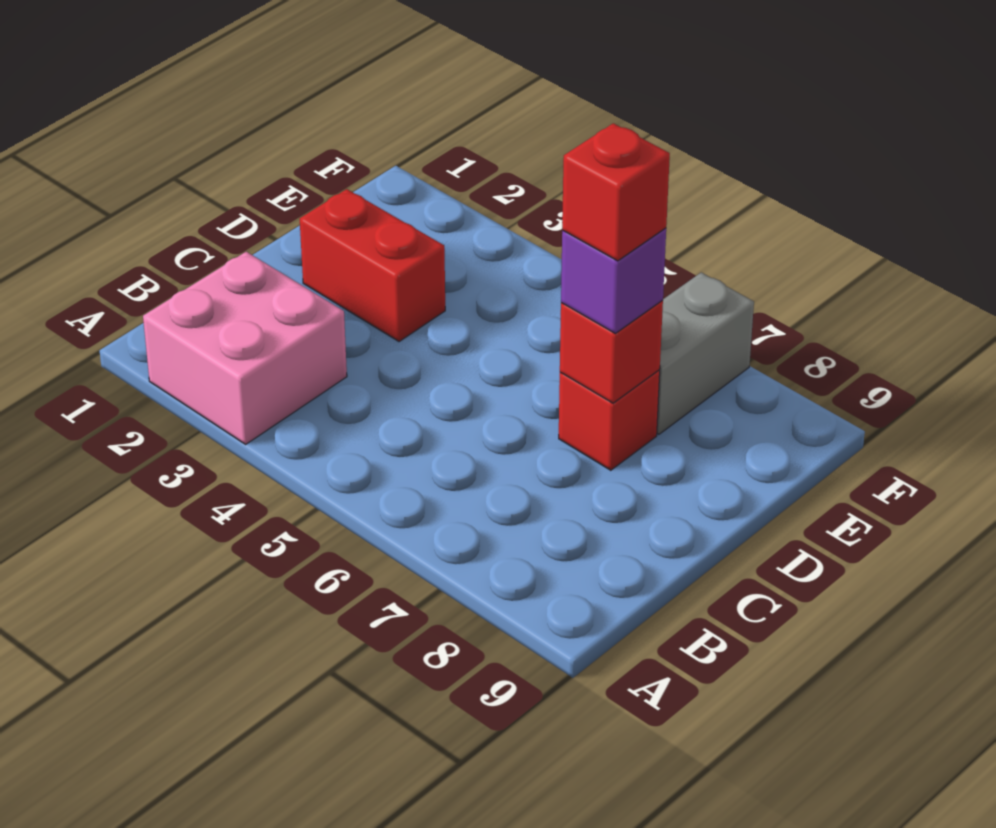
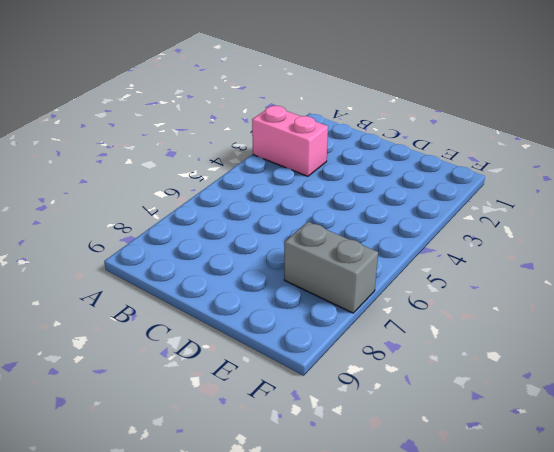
pink brick A3:B3 level 1 -> pink brick A2:B3 level 1
none -> red brick D2:D3 level 1
none -> red brick D7 level 1

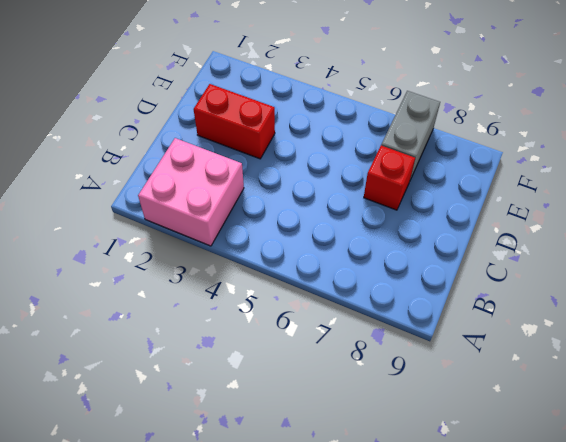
none -> red brick D7 level 2
none -> purple brick D7 level 3

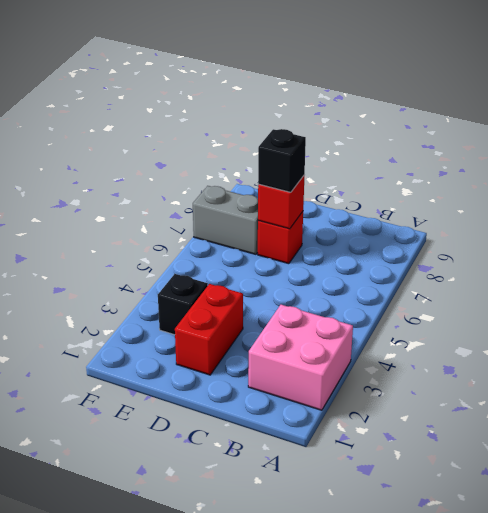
black brick D7 level 3 -> purple brick D7 level 3
black brick E3 level 1 -> none
none -> red brick D7 level 4

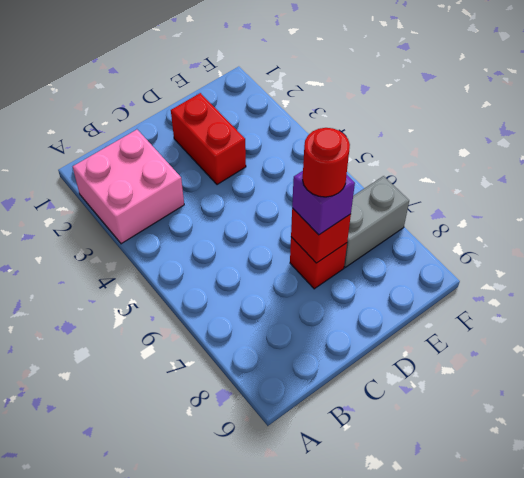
red round brick D7 level 4 -> red brick D7 level 4

